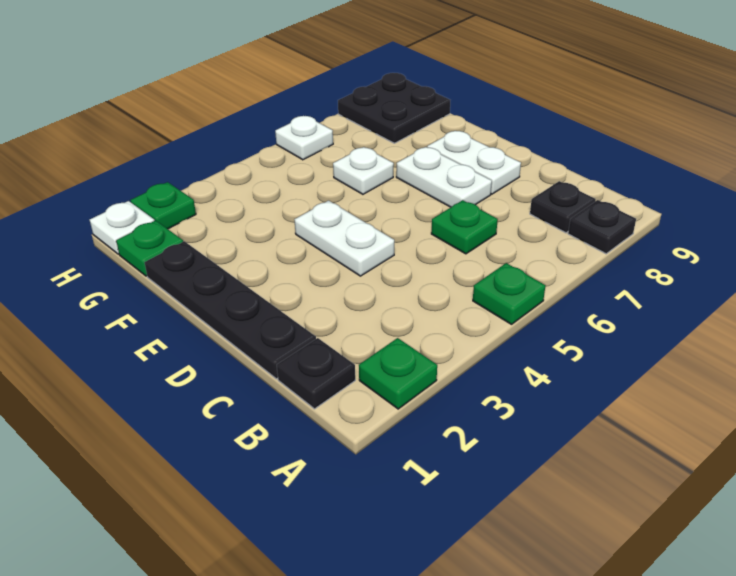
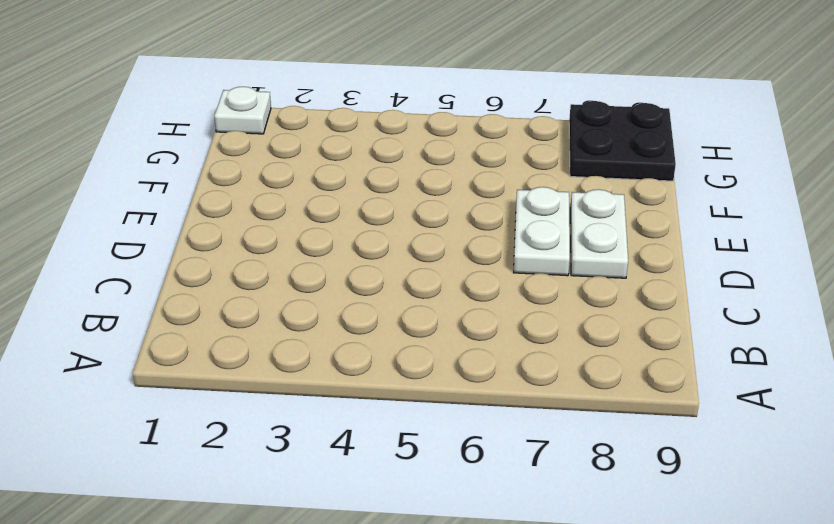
none -> green plate A2 level 1
none -> green plate A5 level 1
none -> black plate A8 level 1

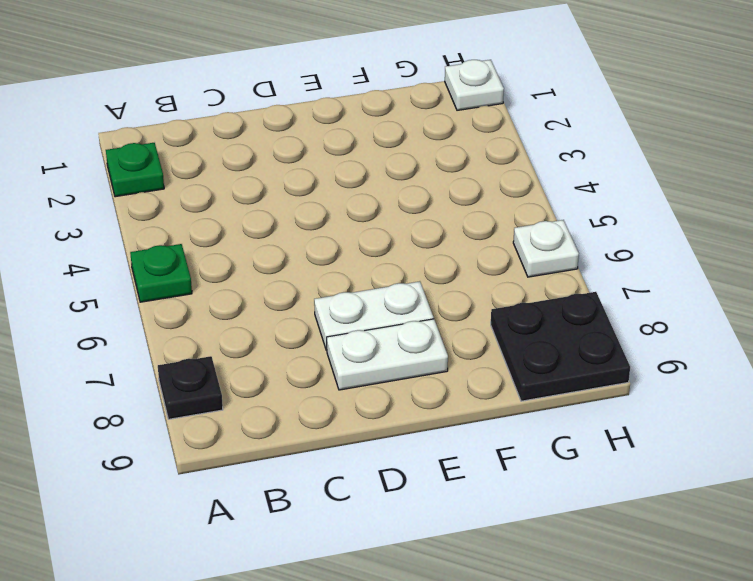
none -> black plate B1 level 1
none -> black plate B8 level 1
none -> black plate C1:F1 level 1

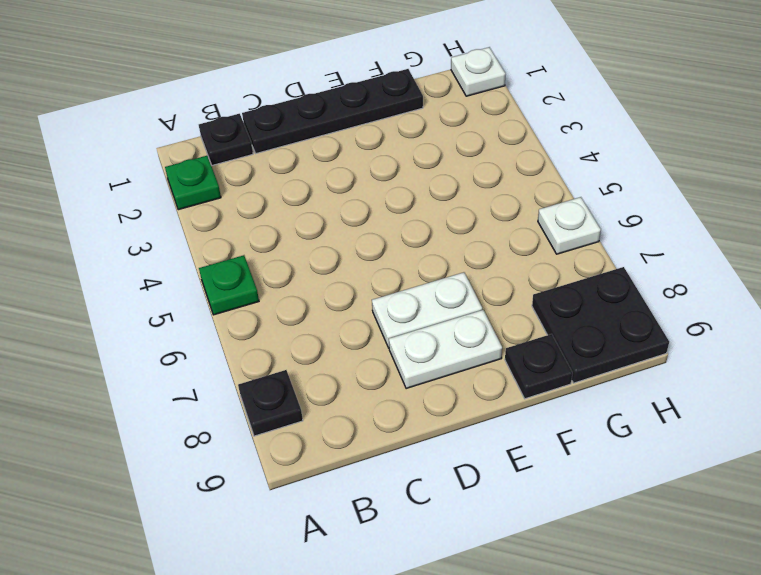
black plate F9 level 1 -> black plate B8 level 1
none -> green plate C6 level 1
none -> white plate D4:E4 level 1
none -> white plate F6 level 1

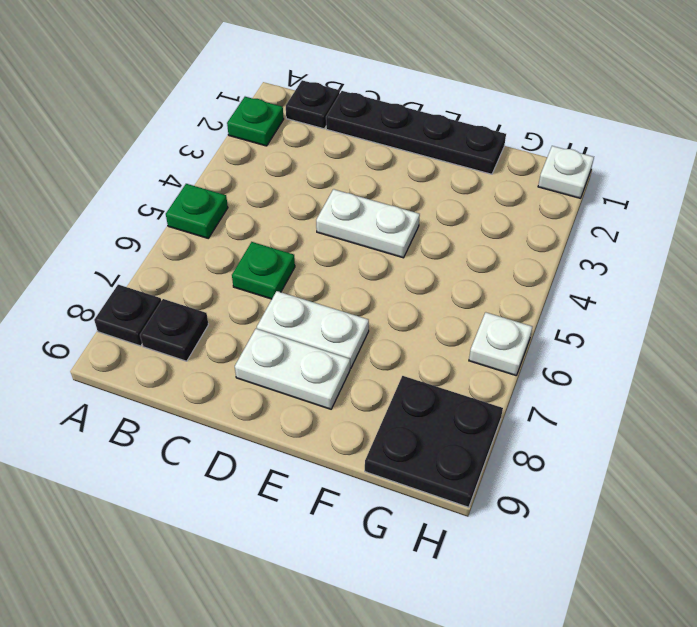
none -> white plate F6 level 1
none -> green plate G1 level 1
none -> green plate H2 level 1

